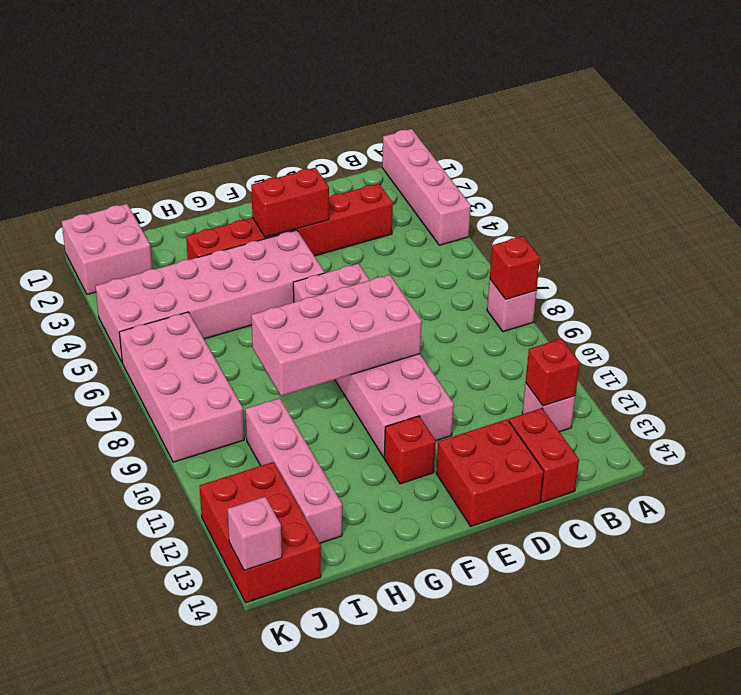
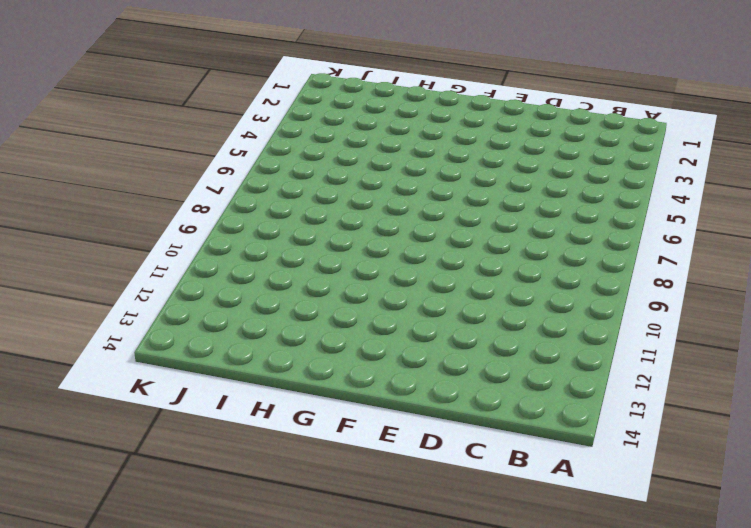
none -> pink brick A1:A4 level 1
none -> pink brick A8 level 1
none -> pink brick B12 level 1

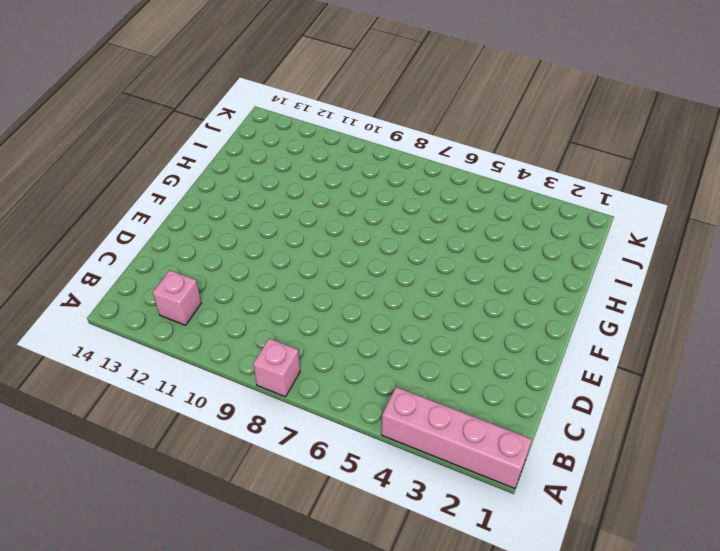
none -> red brick C3:H3 level 1
none -> red brick C13:C14 level 1
none -> red brick D13:E14 level 1

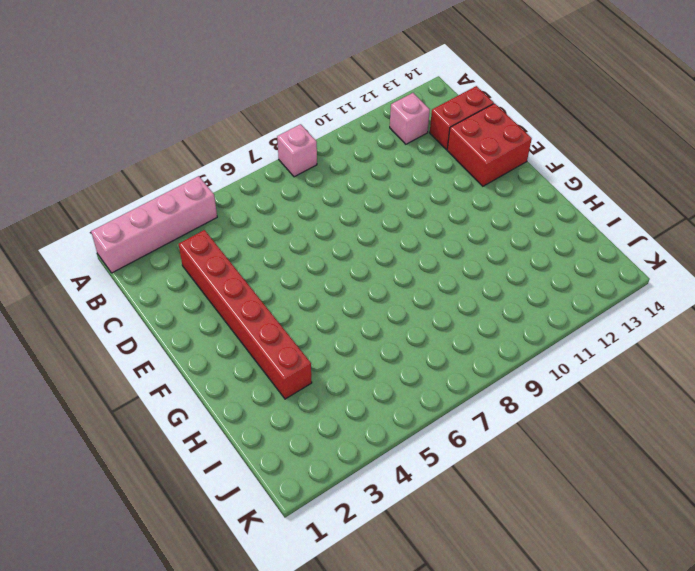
none -> pink brick E6:F11 level 1
none -> pink brick F4:K5 level 1
none -> red brick F12 level 1

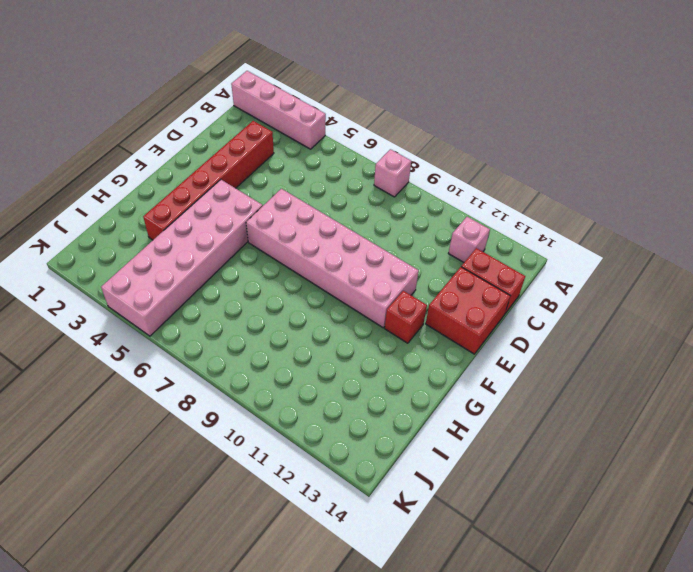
none -> pink brick I10:I13 level 1
none -> pink brick J1:K2 level 1
none -> pink brick J6:K9 level 1

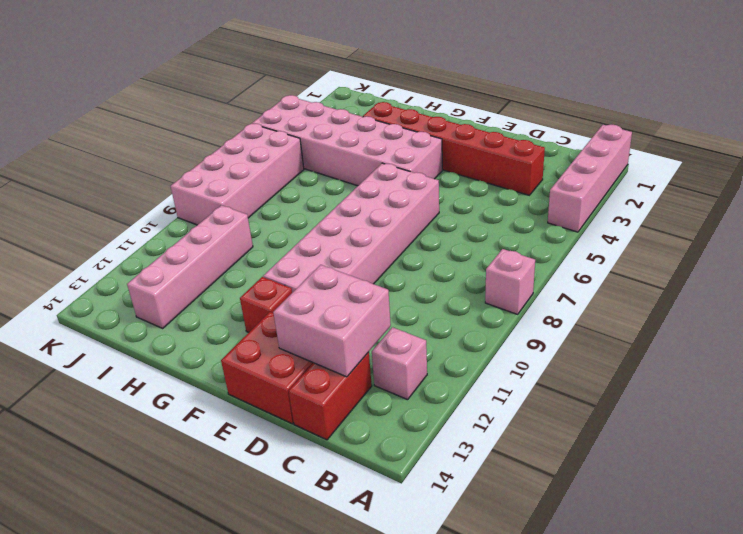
pink brick C12:D13 level 2 -> pink brick J1:K2 level 1
none -> red brick J12:K14 level 1
none -> red brick A8 level 2
none -> red brick B12 level 2

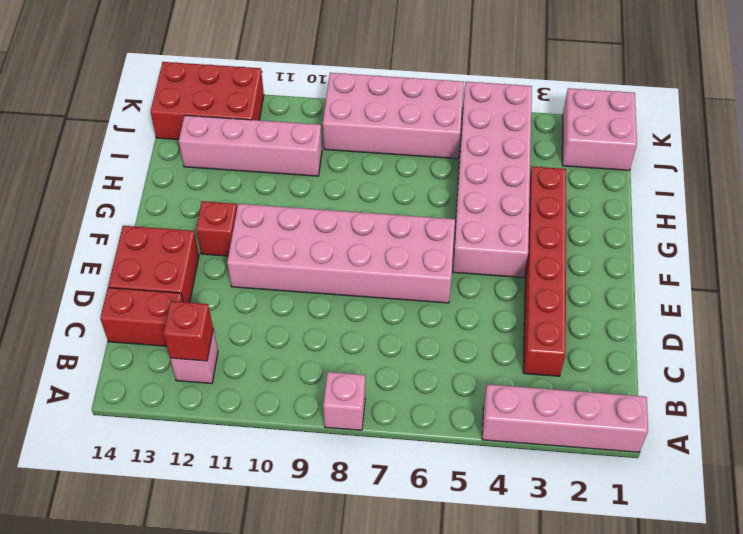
none -> red brick A8 level 2
none -> red brick E3:F3 level 2
none -> pink brick E8:H9 level 2

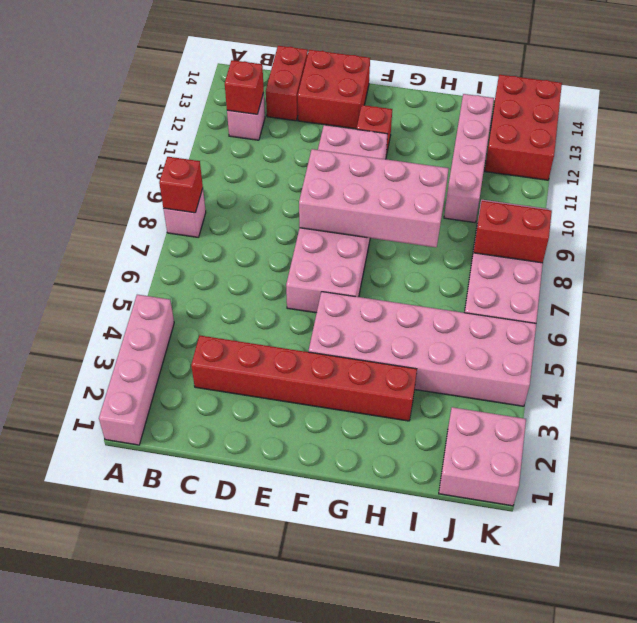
red brick J8:K8 level 2 -> red brick E3:F3 level 2
none -> pink brick K14 level 2

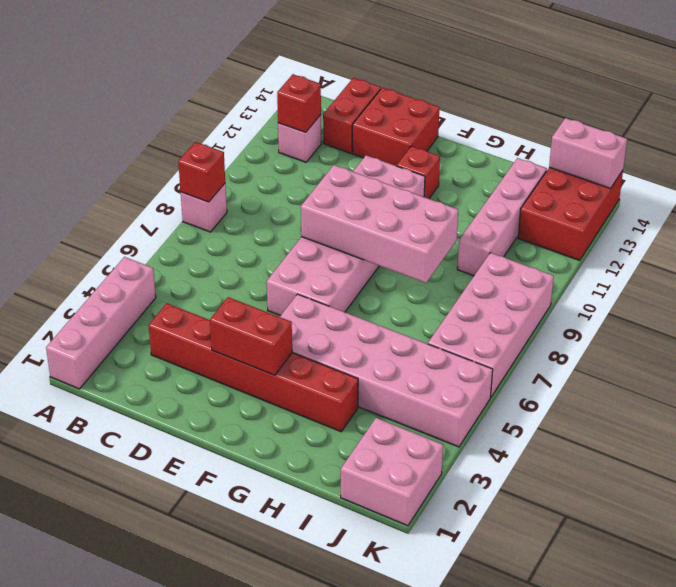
pink brick J14:K14 level 2 -> pink brick K14 level 2

